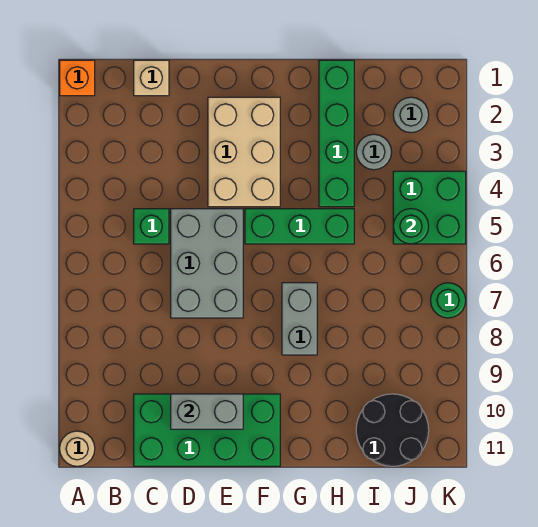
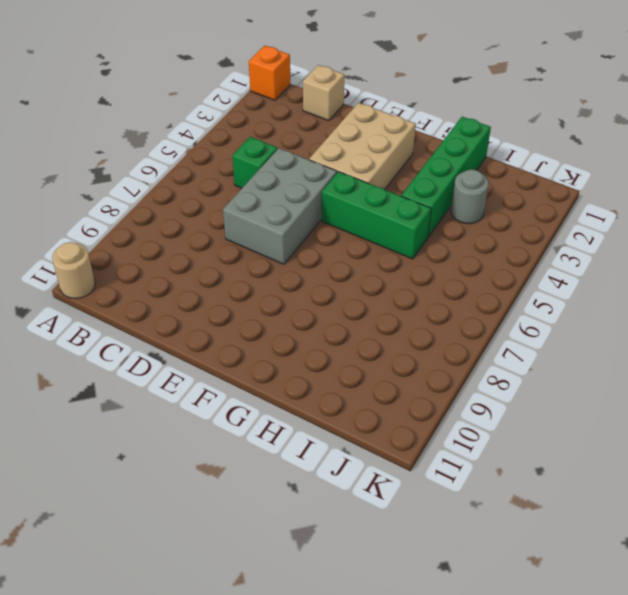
none -> green brick C10:F11 level 1
none -> grey brick G7:G8 level 1
none -> black round brick I10:J11 level 1

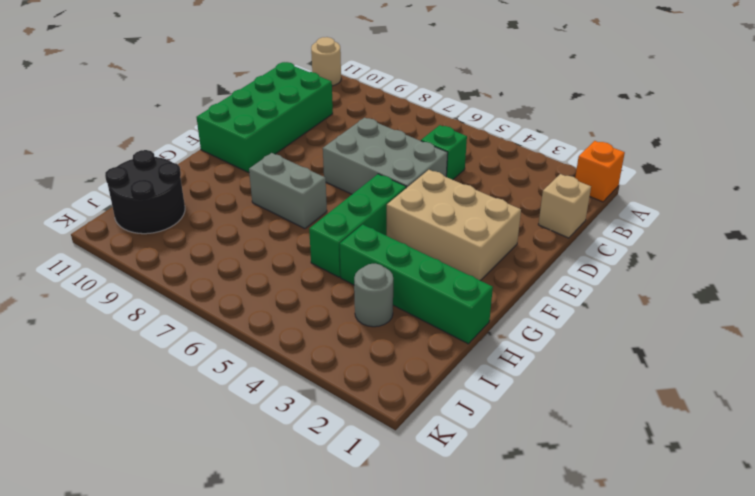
none -> grey round brick J2 level 1
none -> green brick J4:K5 level 1
none -> green round brick K7 level 1

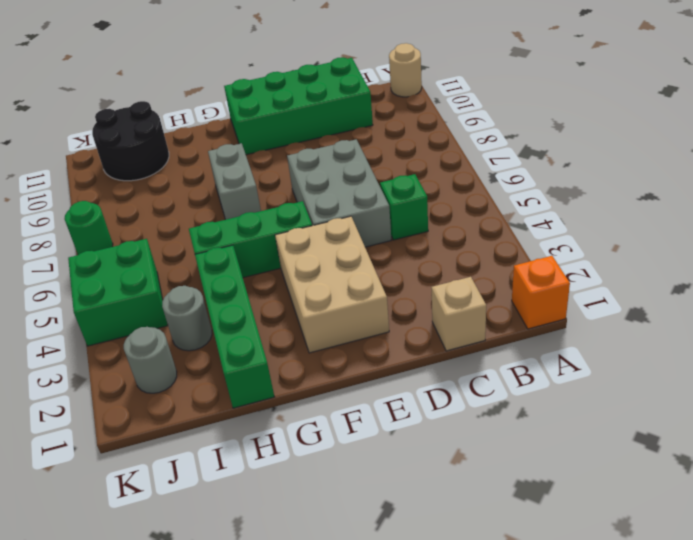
none -> grey brick D10:E10 level 2
none -> green round brick J5 level 2

